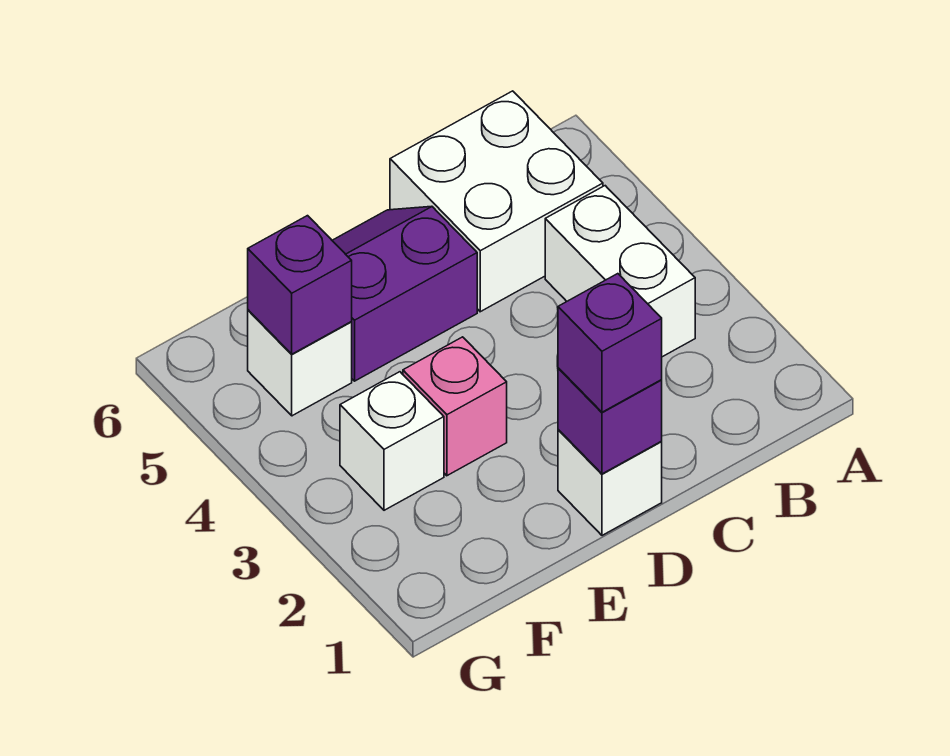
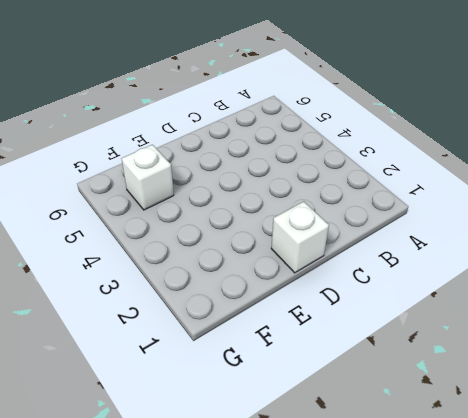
none -> white brick B3:B4 level 1
none -> white brick B5:C6 level 1

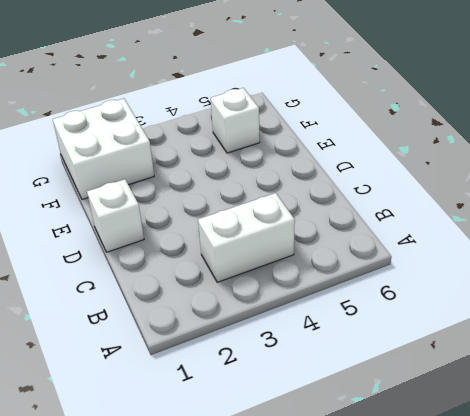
white brick F1:G2 level 1 -> white brick B5:C6 level 1
none -> purple slope D5:E6 level 1 top 5
none -> pink brick E3 level 1

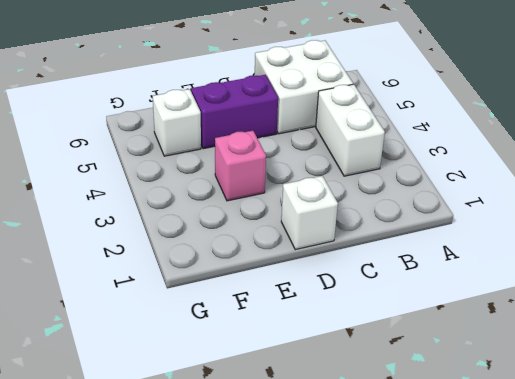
none -> white brick F3 level 1
none -> purple brick D1 level 2

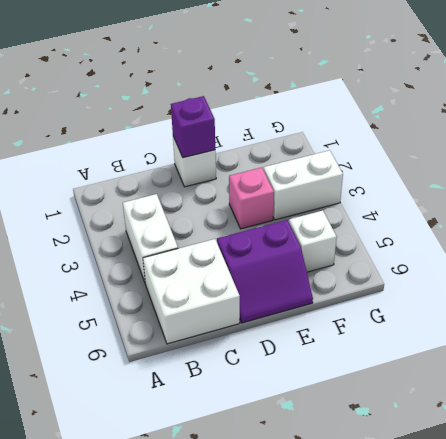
white brick F3:G3 level 1 -> white brick F3 level 1
none -> purple brick F5 level 2
none -> purple brick D1 level 3

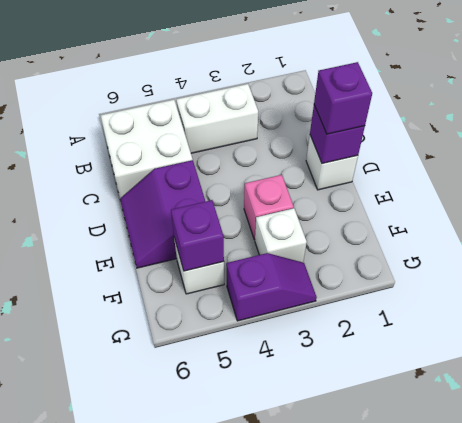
purple slope G3:G4 level 1 top 4 -> none

